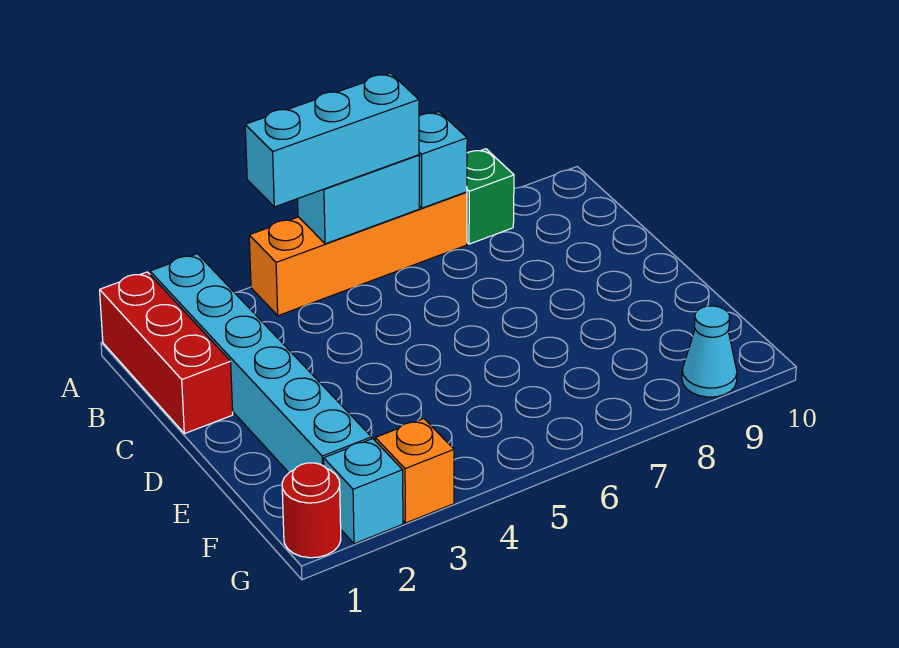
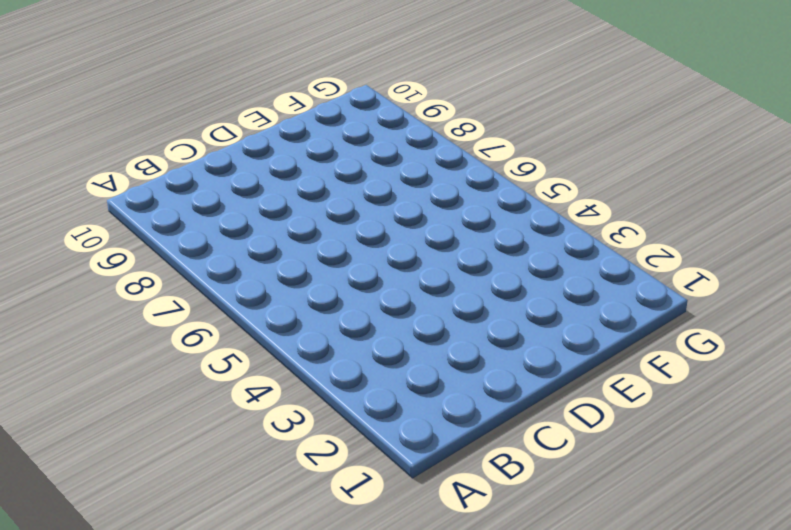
none -> red brick A1:C1 level 1
none -> cyan brick A2:F2 level 1

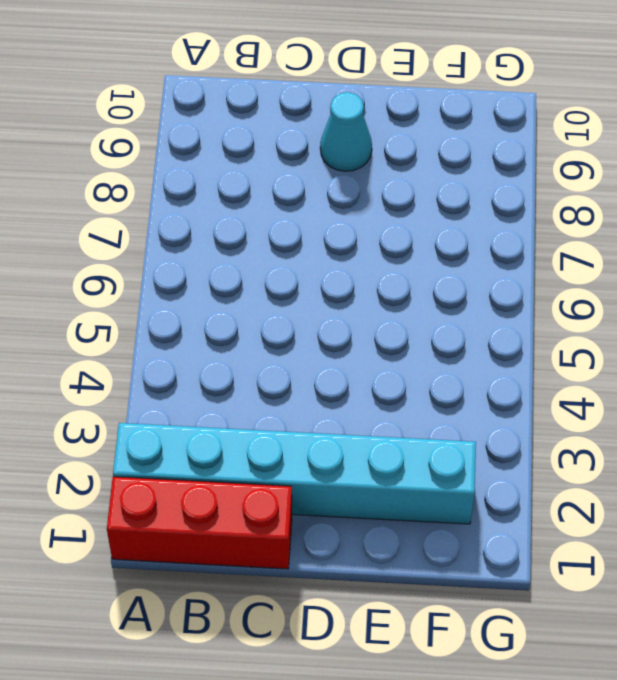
cyan cone D9 level 1 -> cyan cone G9 level 1
none -> orange brick A4:A7 level 1
none -> green brick A8 level 1

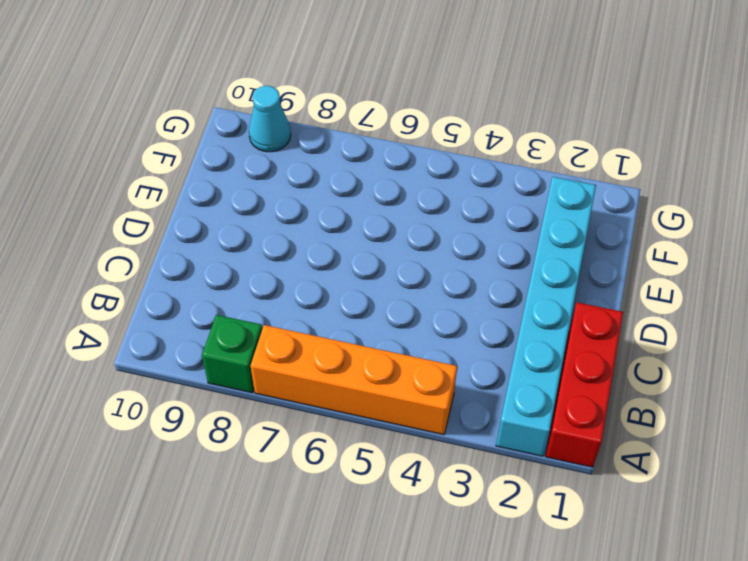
none -> red round brick G1 level 1
none -> cyan brick G2 level 1

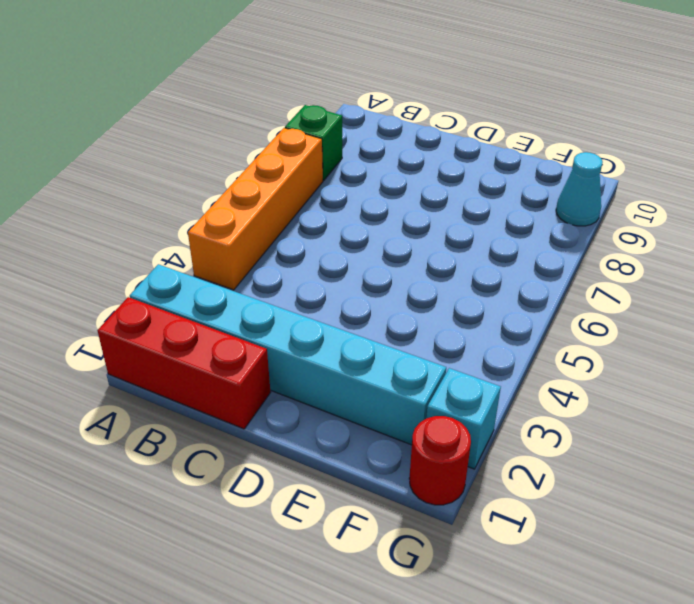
none -> orange brick G3 level 1
none -> cyan brick A5:A6 level 2

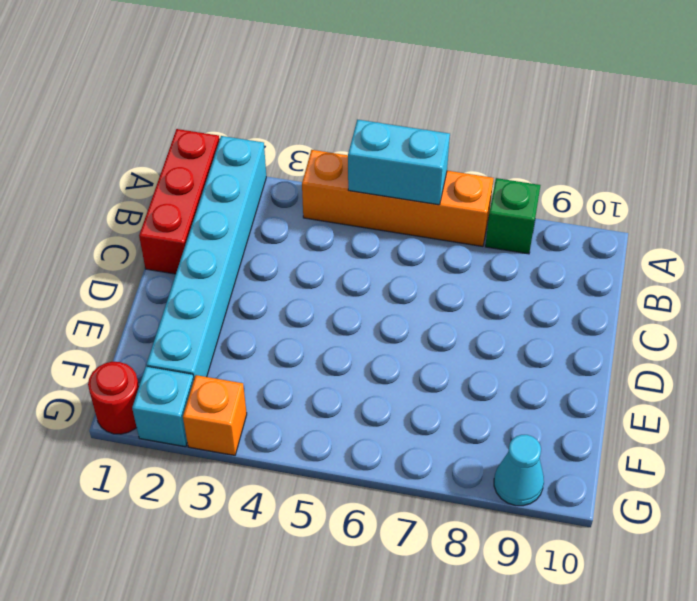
none -> cyan brick A7 level 2
none -> cyan brick A4:A6 level 3

